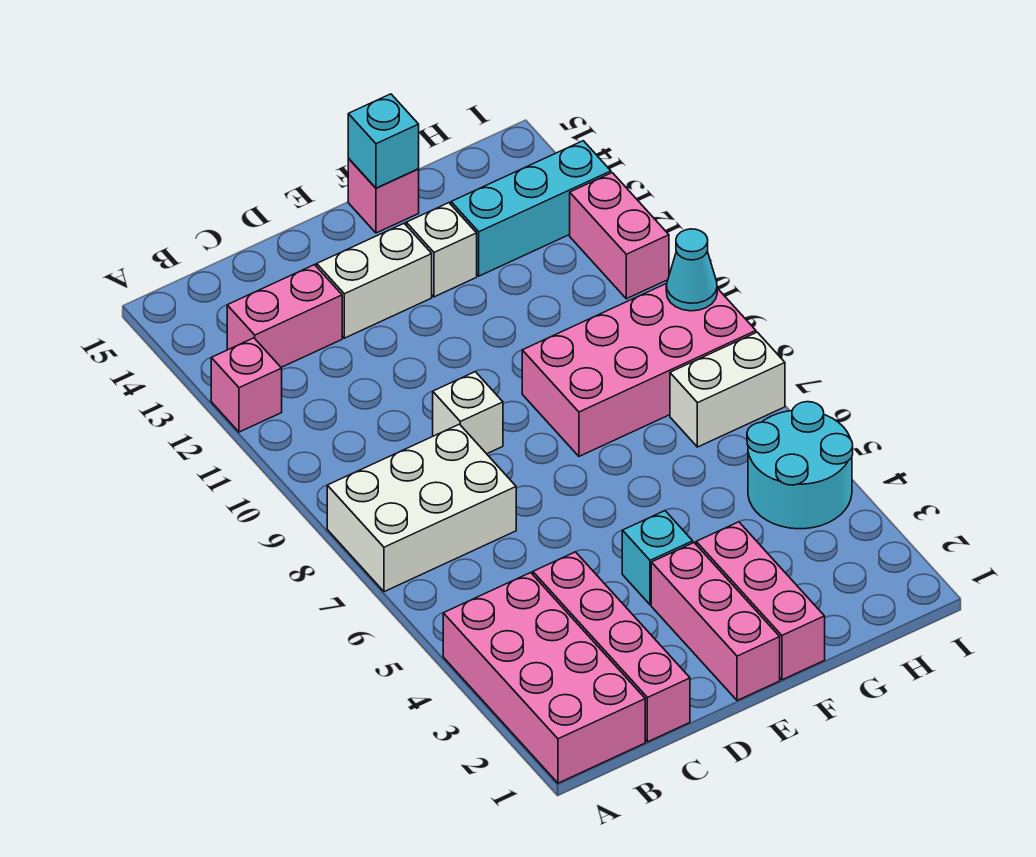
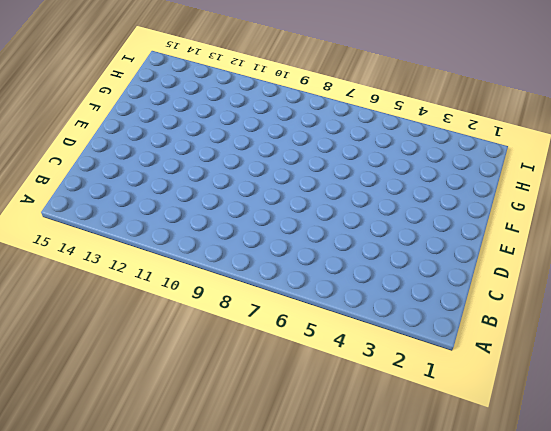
none -> pink brick A1:B4 level 1
none -> white brick A7:C8 level 1
none -> pink brick A12 level 1

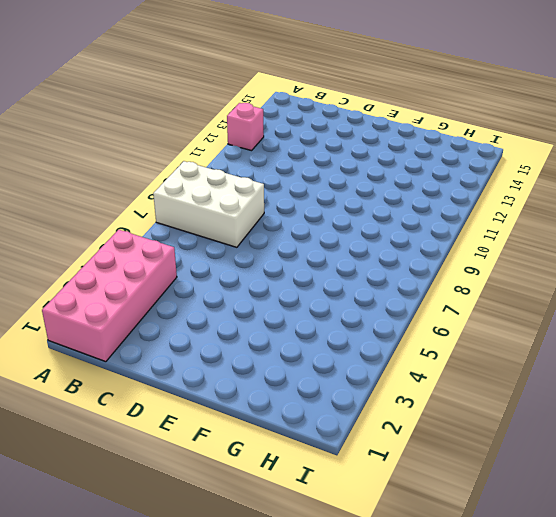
none -> pink brick B13:C13 level 1
none -> pink brick C1:C4 level 1
none -> white brick D9 level 1

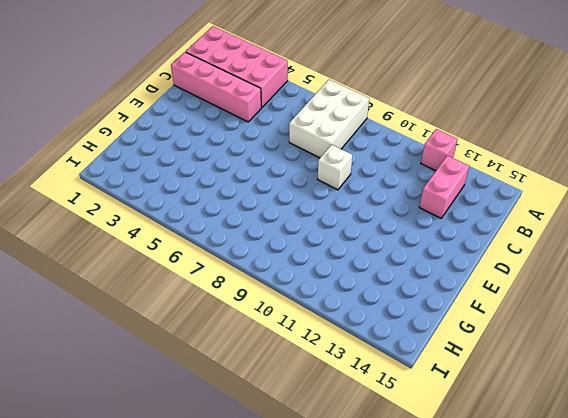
none -> white brick D13:E13 level 1
none -> pink brick E1:E3 level 1
none -> cyan brick E4 level 1

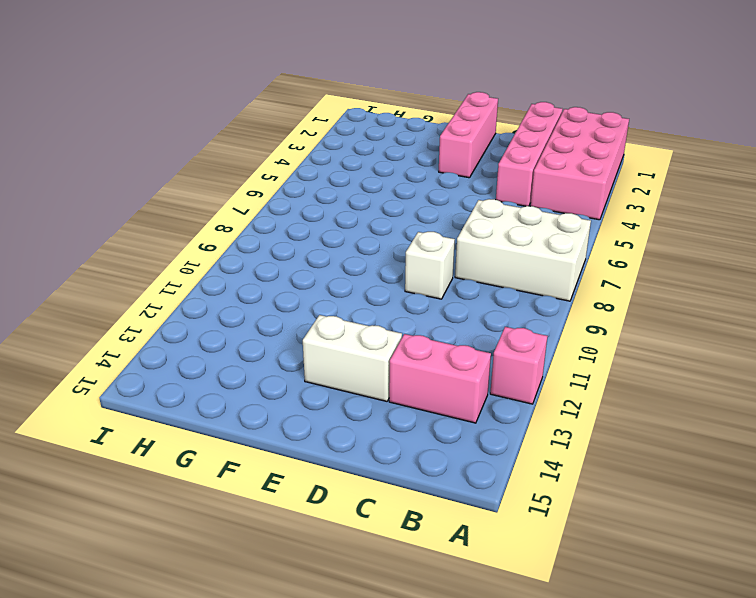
none -> cyan brick E4 level 1
none -> pink brick F1:F3 level 1
none -> pink brick F8:I9 level 1

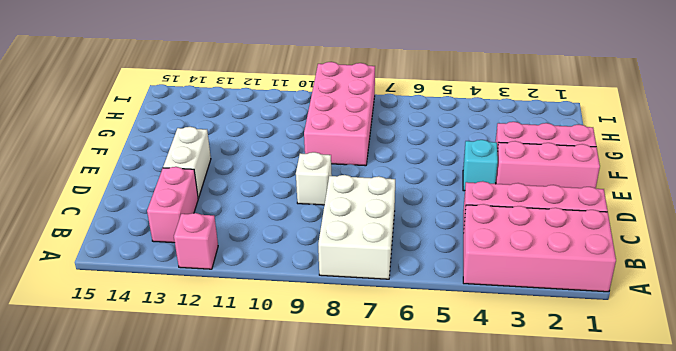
none -> white brick F13 level 1
none -> pink brick F15 level 1
none -> cyan brick G13:I13 level 1

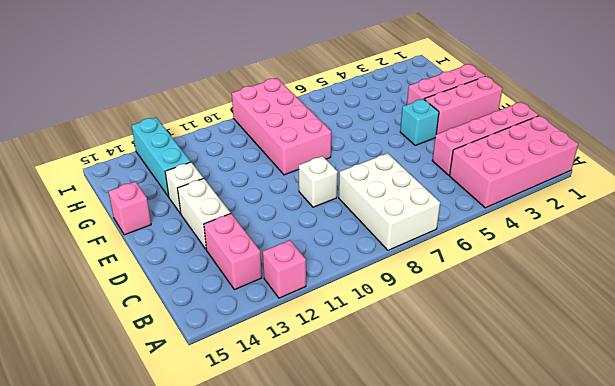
none -> cyan round brick H4:I5 level 1
none -> white brick H7:I7 level 1
none -> pink brick I11:I12 level 1

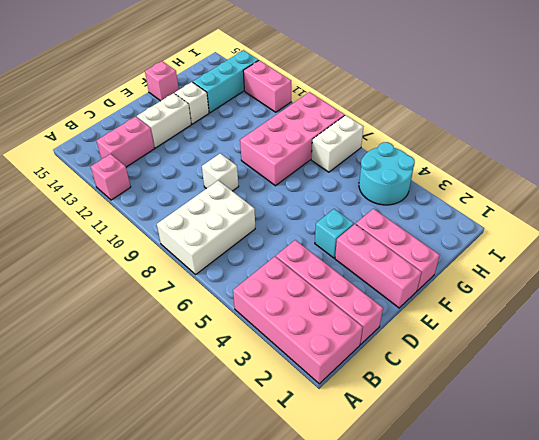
none -> cyan brick F15 level 2
none -> cyan cone I9 level 2

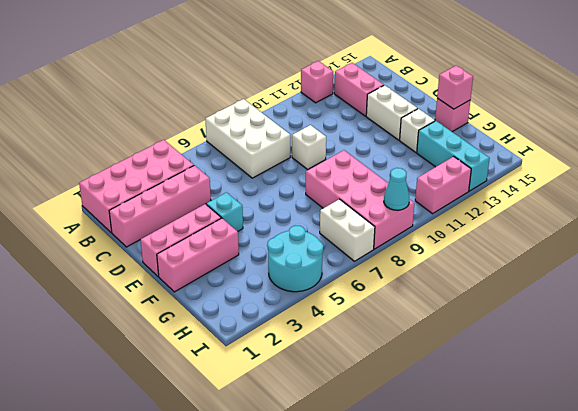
pink brick F15 level 2 -> cyan brick F15 level 2

